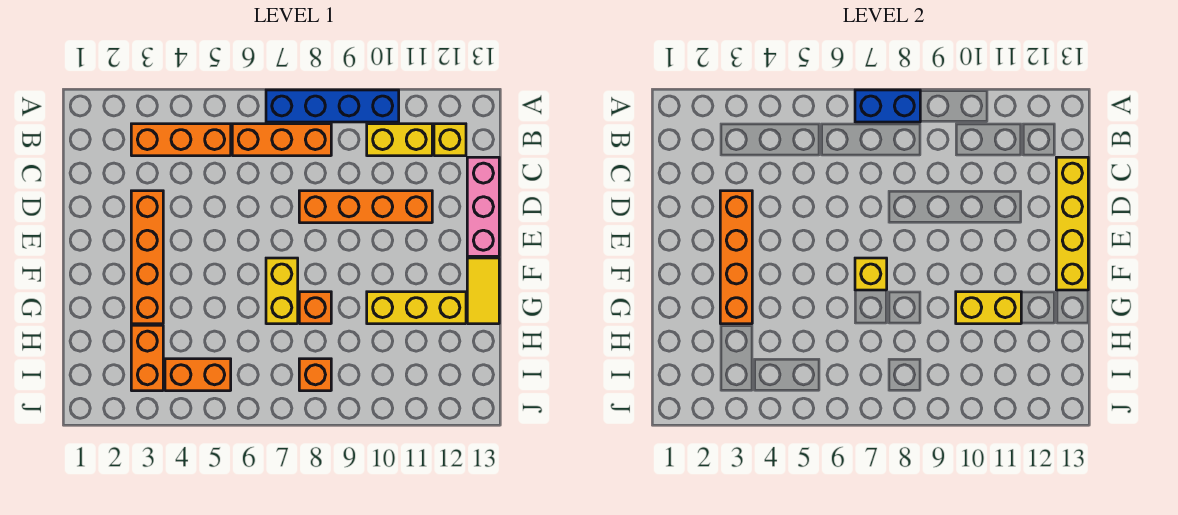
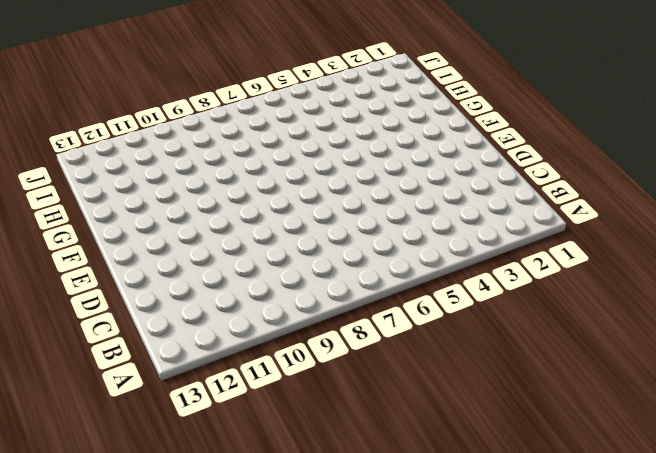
none -> blue brick A7:A10 level 1
none -> orange brick B3:B5 level 1
none -> orange brick B6:B8 level 1

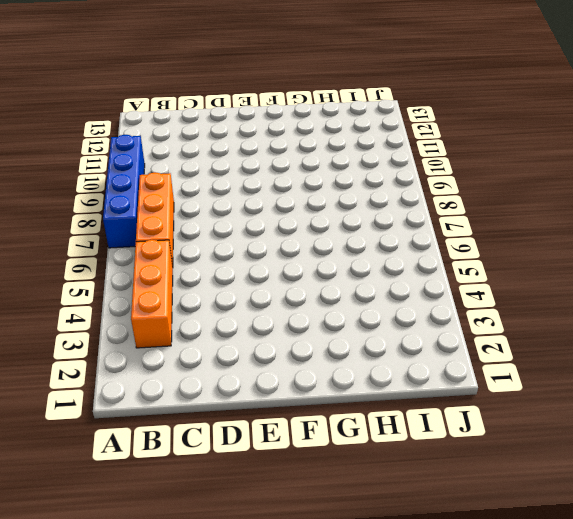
none -> yellow brick B10:B11 level 1
none -> yellow brick B12 level 1
none -> pink brick C13:E13 level 1

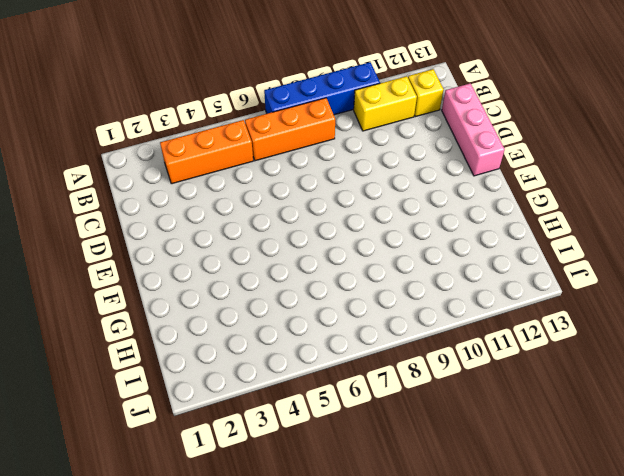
none -> orange brick D3:G3 level 1
none -> orange brick D8:D11 level 1
none -> yellow brick F7:G7 level 1

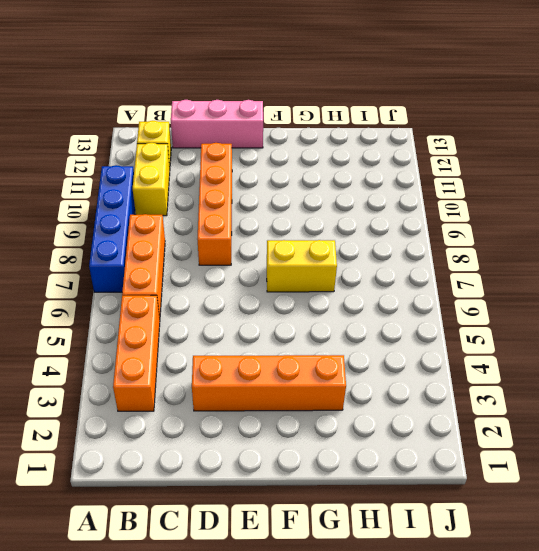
none -> yellow tile F13:G13 level 1
none -> orange brick G8 level 1
none -> yellow brick G10:G12 level 1

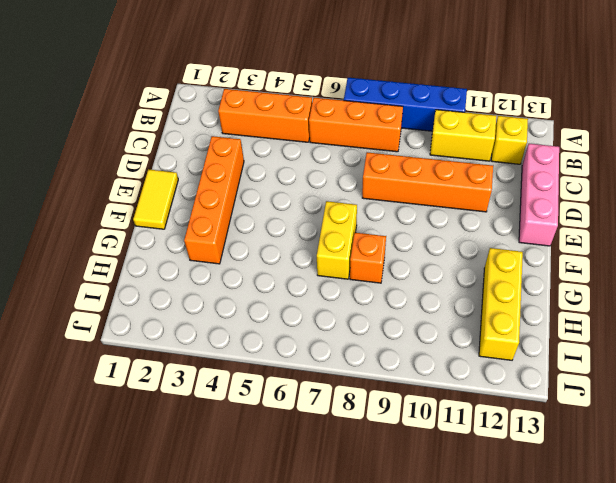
yellow tile E1:F1 level 1 -> yellow tile F13:G13 level 1
yellow brick G12:I12 level 1 -> yellow brick G10:G12 level 1
none -> orange brick H3:I3 level 1
none -> orange brick I4:I5 level 1
none -> orange brick I8 level 1

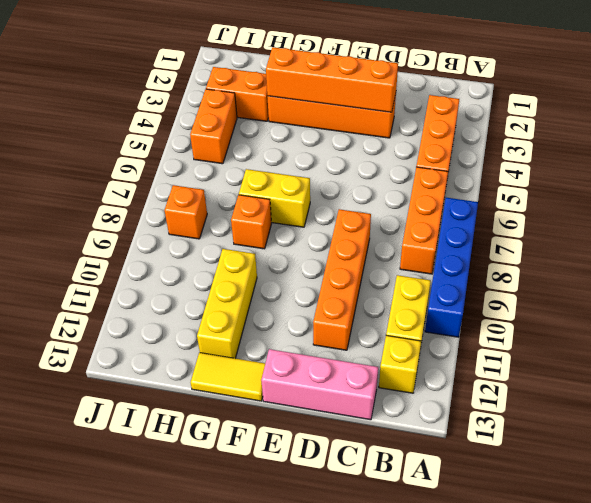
none -> blue brick A7:A8 level 2
none -> yellow brick C13:F13 level 2
none -> yellow brick F7 level 2

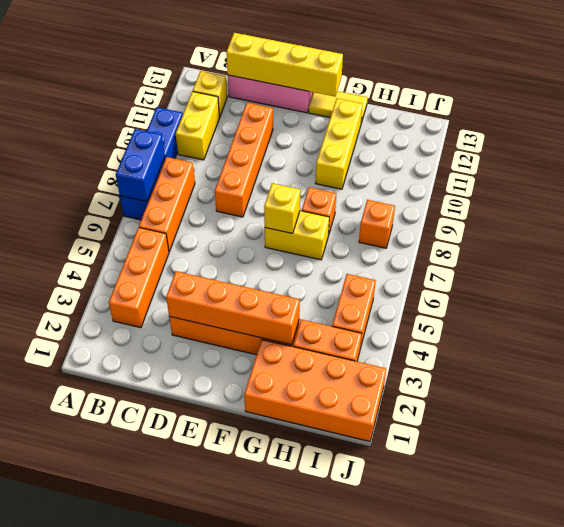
orange brick G1:J2 level 1 -> none
none -> yellow brick G10:G11 level 2

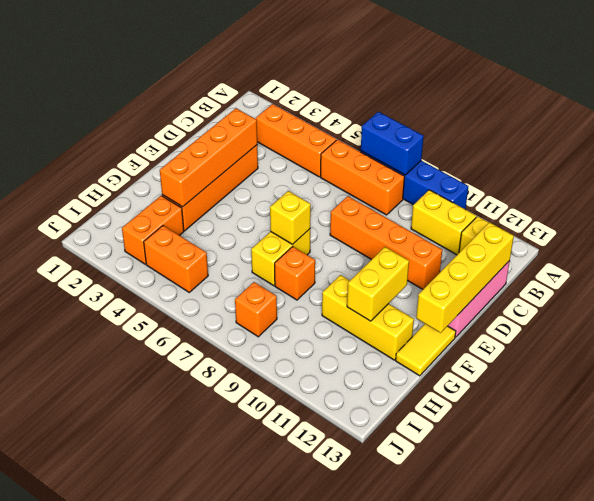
yellow brick F11:G11 level 2 -> yellow brick G10:G11 level 2

